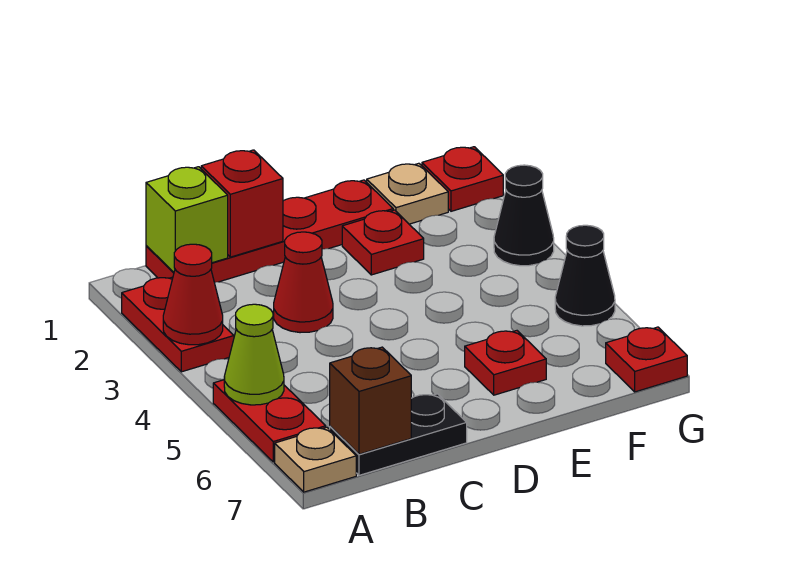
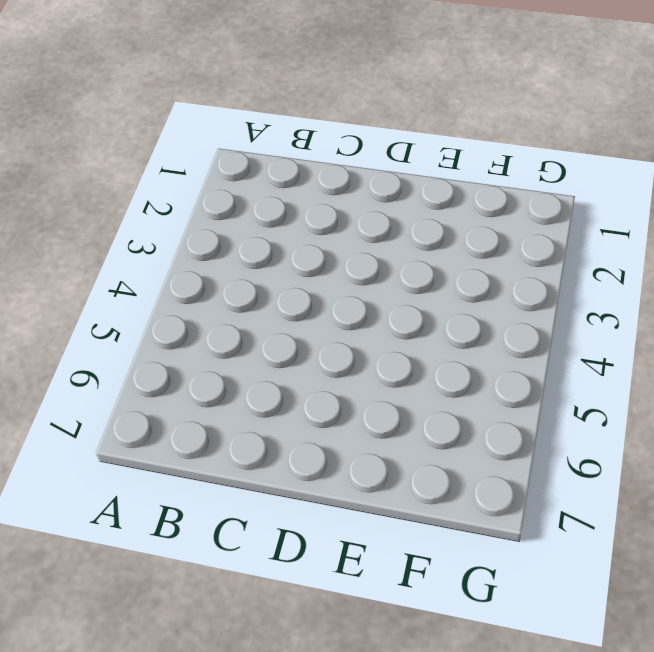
none -> red plate A2:A3 level 1
none -> red plate A5:A6 level 1
none -> tan plate A7 level 1

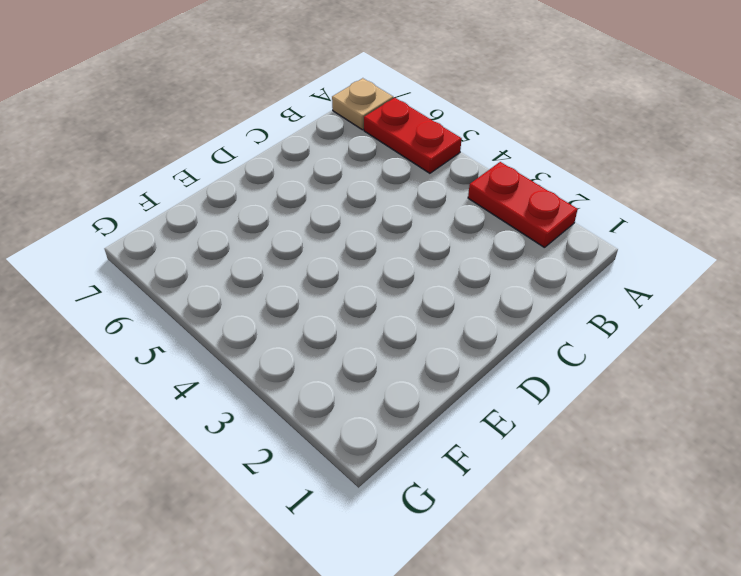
none -> red plate B1:E1 level 1
none -> black plate B7:C7 level 1
none -> red cone C3 level 1

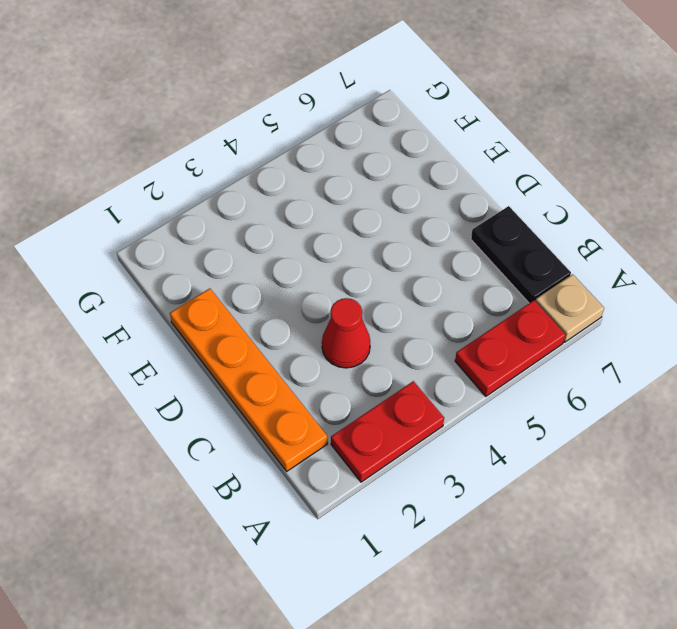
orange plate B1:E1 level 1 -> red plate B1:E1 level 1
none -> red plate E2 level 1
none -> red plate E6 level 1
none -> tan plate F1 level 1

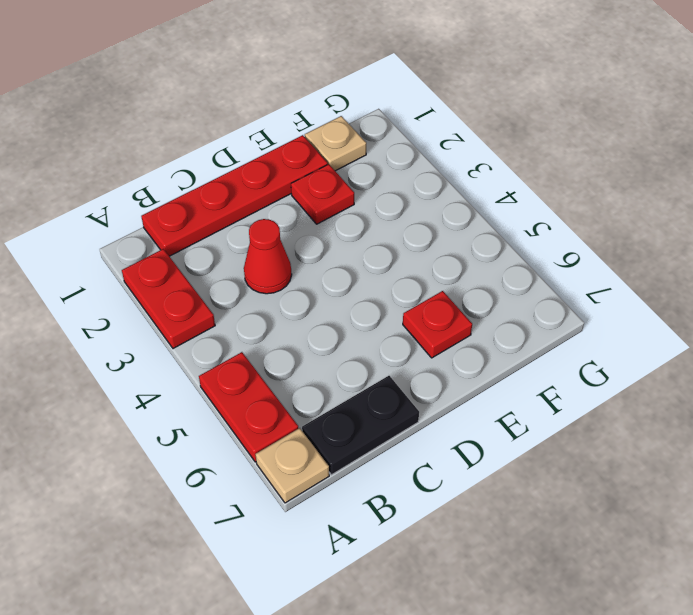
none -> red plate G1 level 1
none -> black cone G3 level 1
none -> black cone G5 level 1

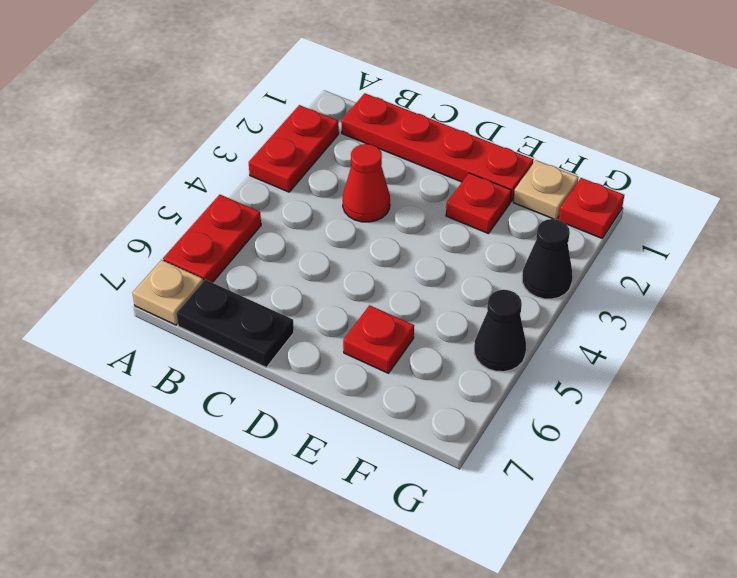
none -> red plate G7 level 1
none -> red cone A3 level 2
none -> lime cone A5 level 2

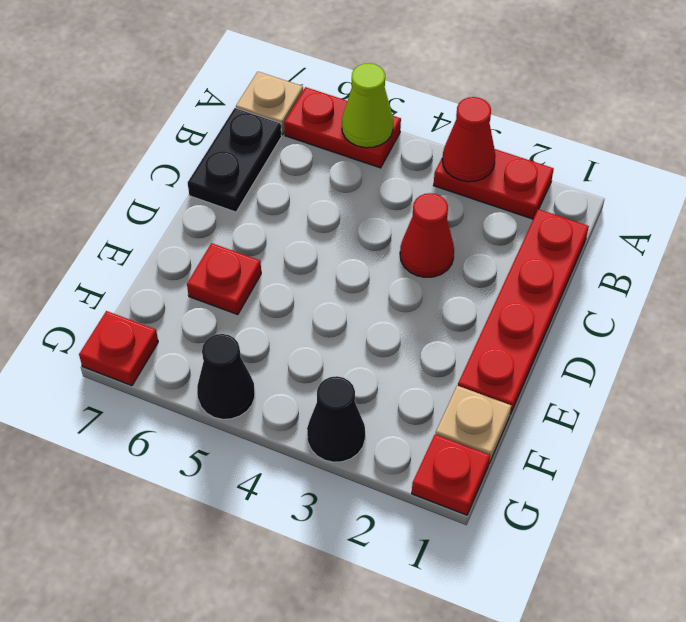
none -> red plate E2 level 1
none -> lime brick B1 level 2
none -> brown brick B7 level 2

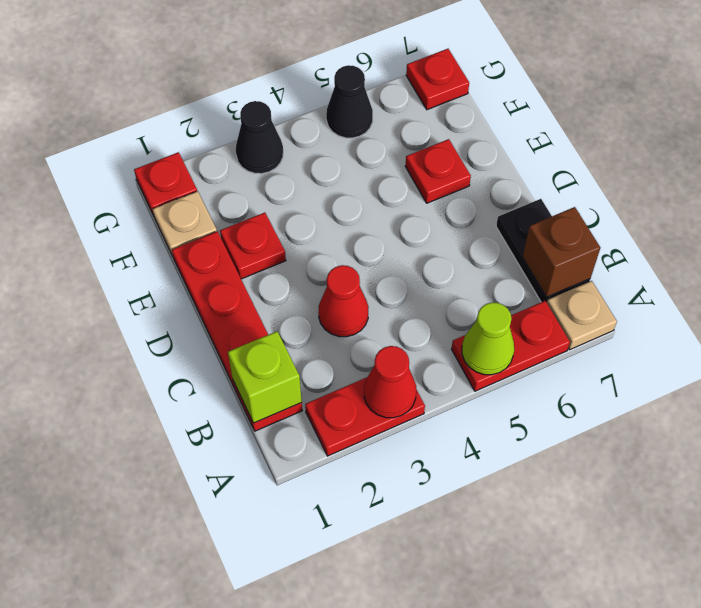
none -> red brick C1 level 2

